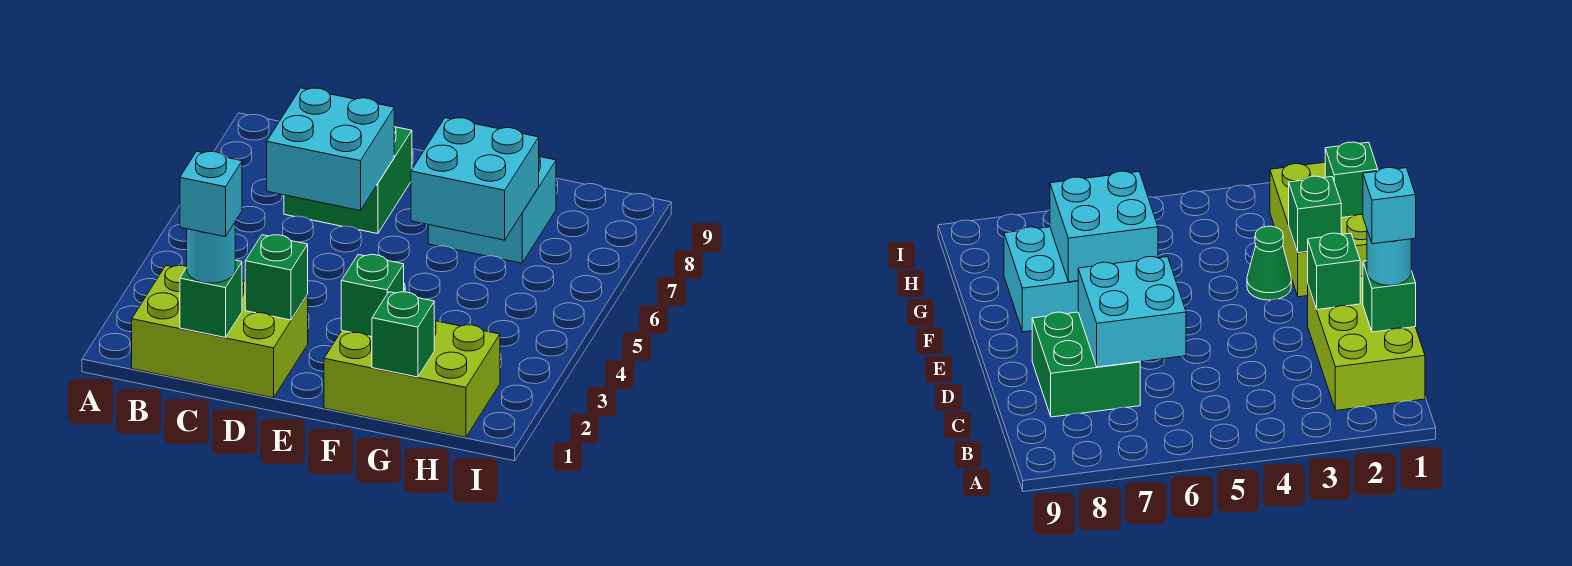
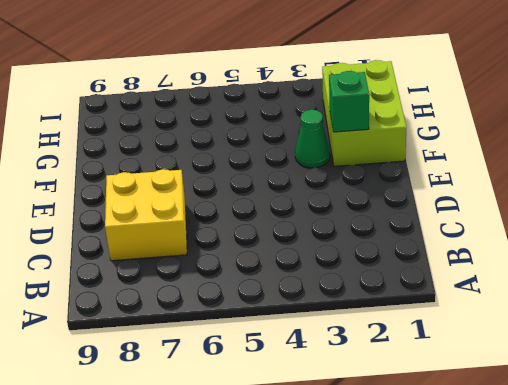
yellow brick C7:D8 level 1 -> green brick C7:D8 level 1
none -> lime brick B1:D2 level 1
none -> cyan brick F7:G8 level 1
none -> green brick C1 level 2

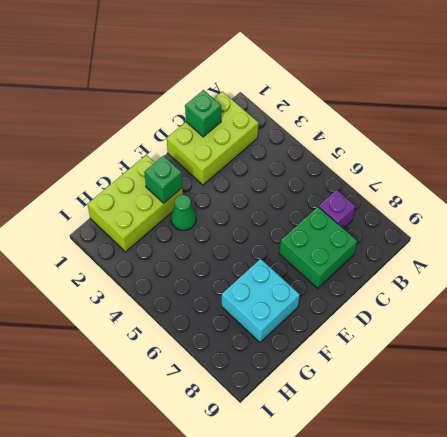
purple brick B7 level 1 -> none
none -> cyan brick C6:D7 level 2
none -> green brick D2 level 2
none -> cyan brick F6:G7 level 2

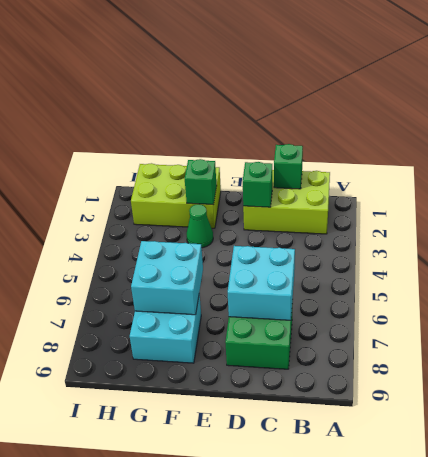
none -> green brick G1 level 2
none -> cyan round brick C1 level 3
none -> cyan brick C1 level 4

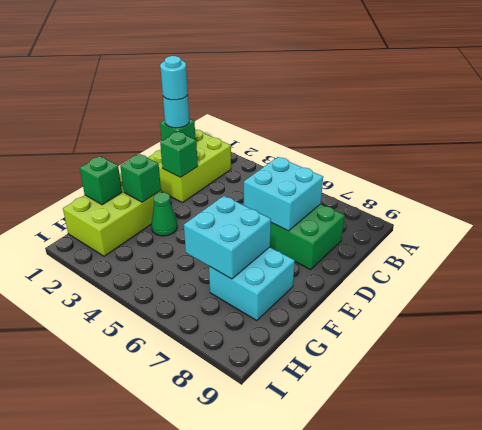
cyan round brick C1 level 4 -> cyan brick C1 level 4

